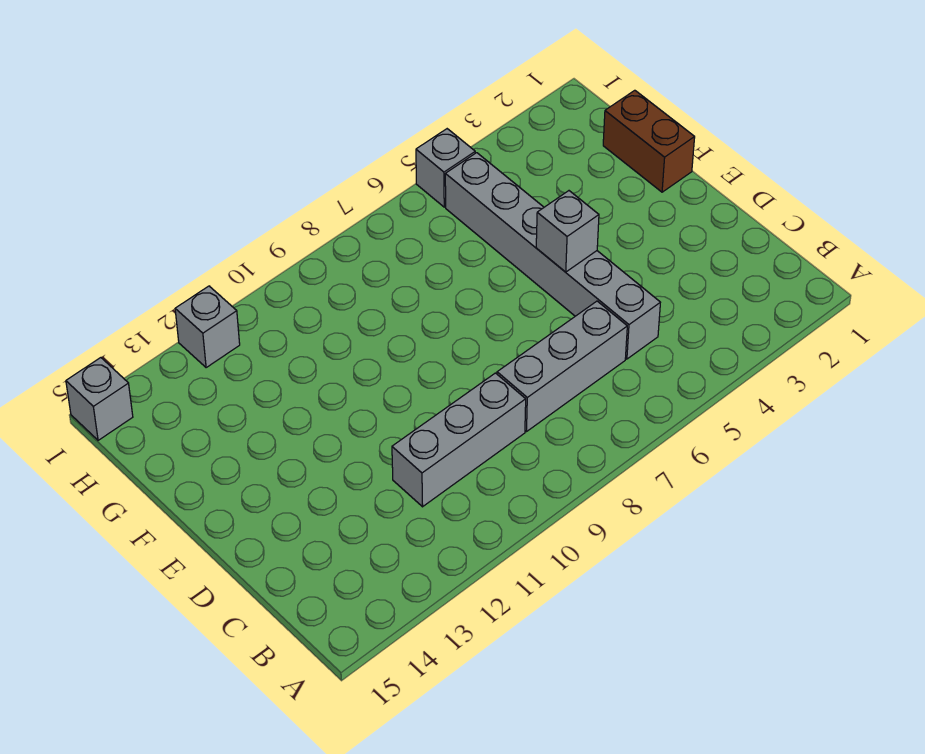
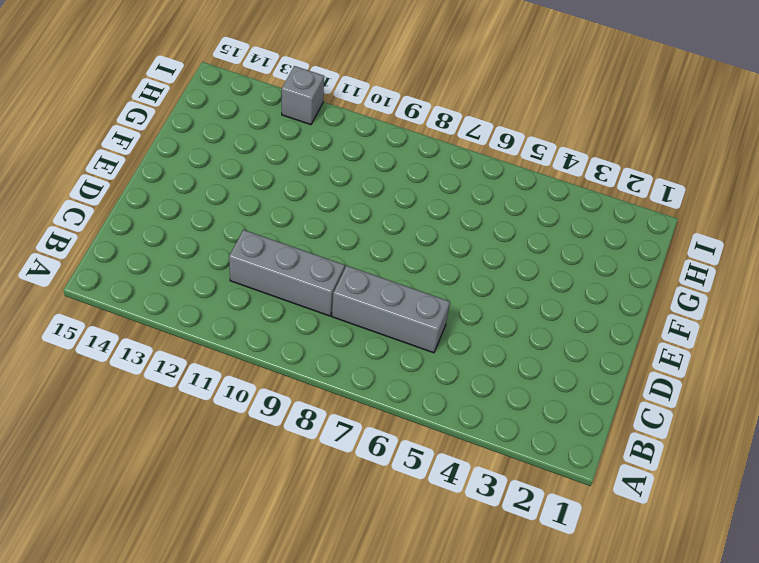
none -> grey brick C5:H5 level 1
none -> brown brick F1:G1 level 1

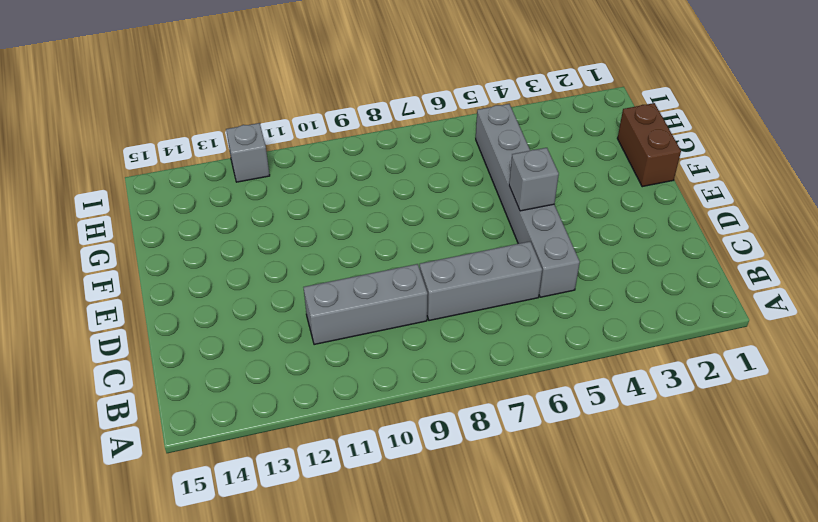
none -> grey brick I5 level 1
none -> grey brick I15 level 1

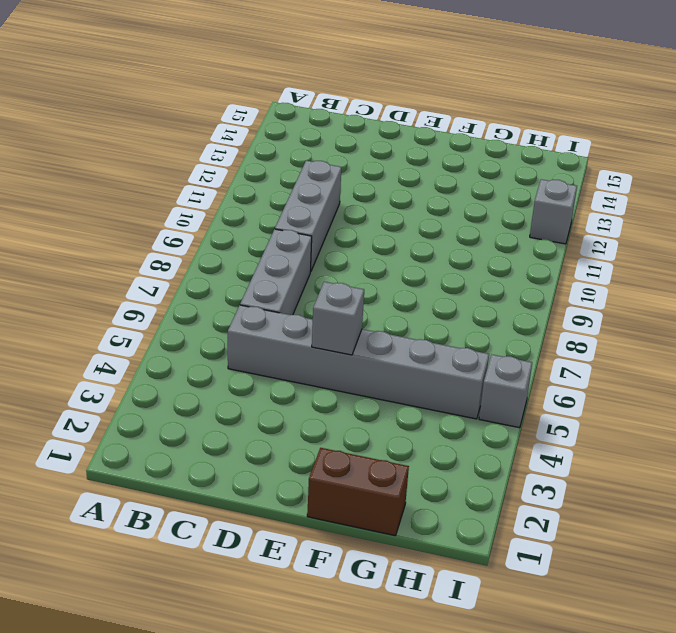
none -> grey brick I15 level 1

